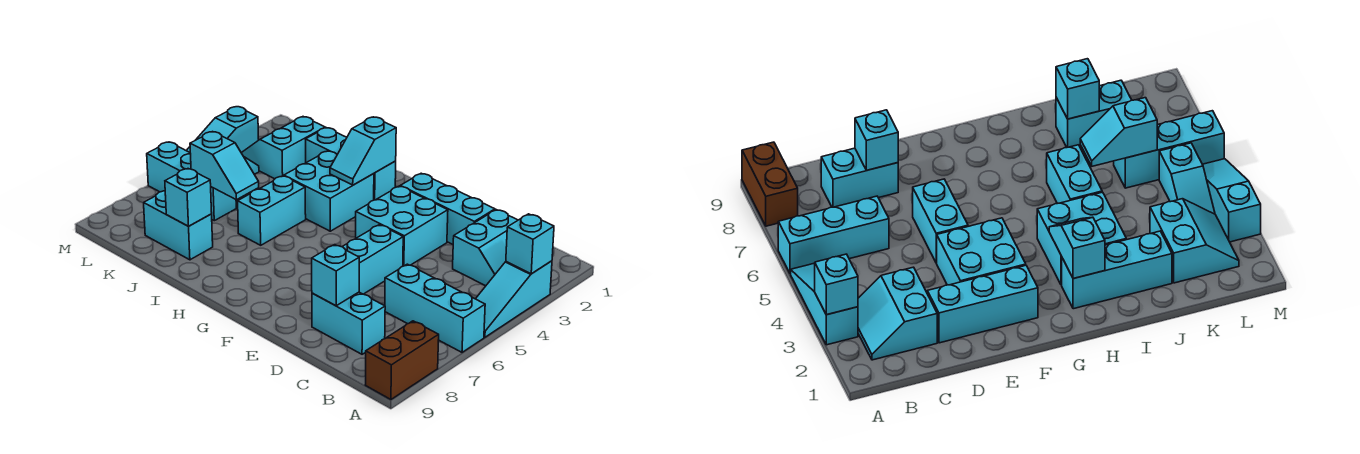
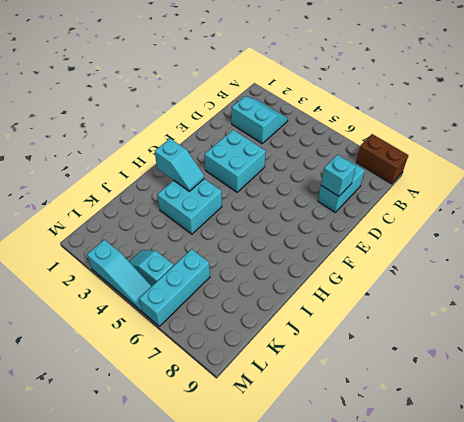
none -> cyan slope A3:A5 level 1 top 3
none -> cyan brick A6:C6 level 1
none -> cyan brick D2:F2 level 1

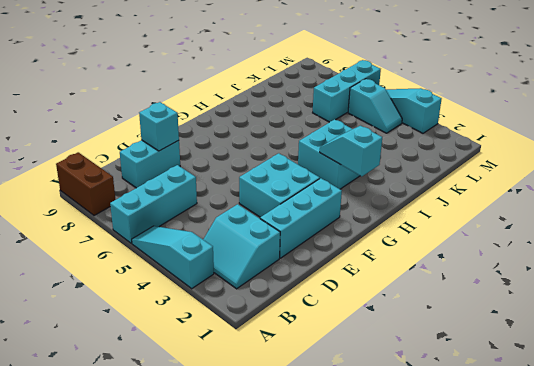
none -> cyan brick E5:E6 level 1
none -> cyan brick H2:J2 level 1
none -> cyan brick I5:I6 level 1

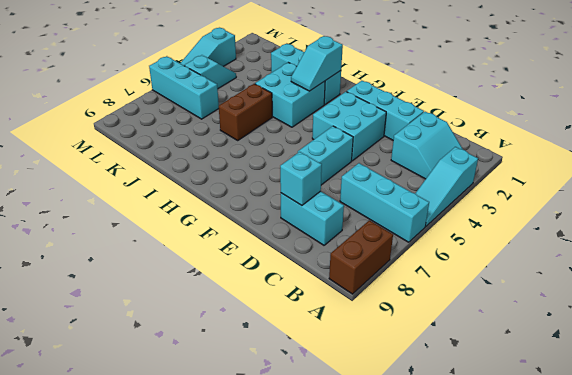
brown brick I5:I6 level 1 -> cyan brick I5:I6 level 1
none -> cyan brick J8:K8 level 1
none -> cyan slope K2:L3 level 1 top K
none -> cyan brick A3 level 2

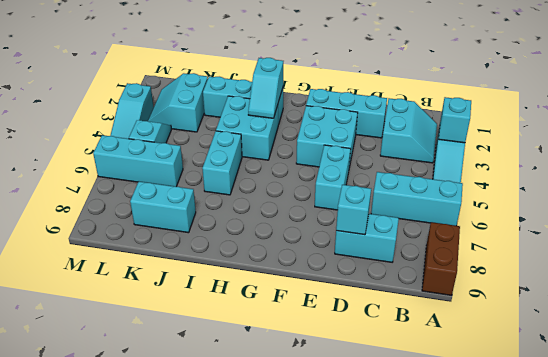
none -> cyan slope J6:K6 level 2 top K
none -> cyan brick J8 level 2

